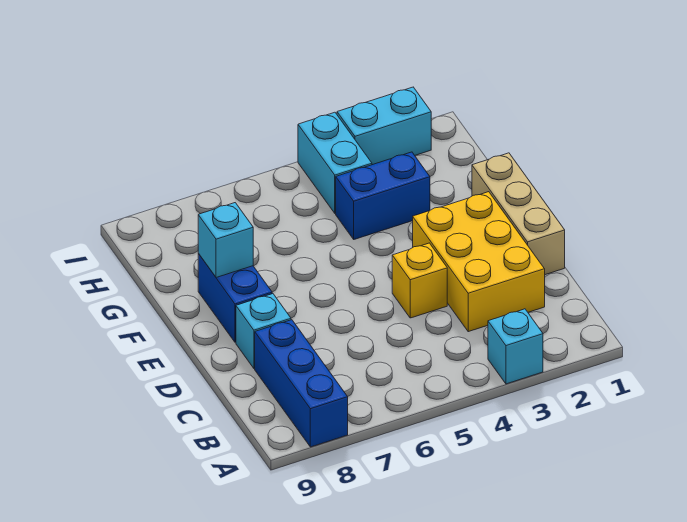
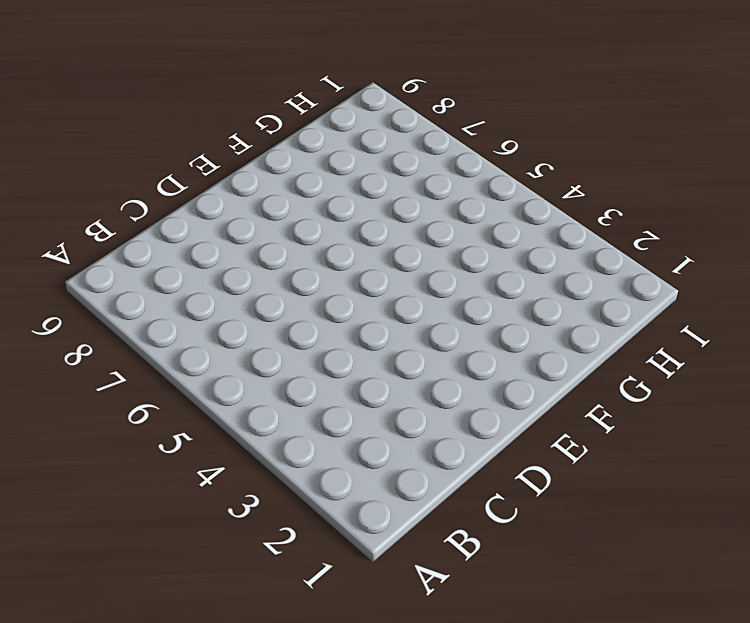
none -> cyan brick A3 level 1
none -> blue brick A8:C8 level 1

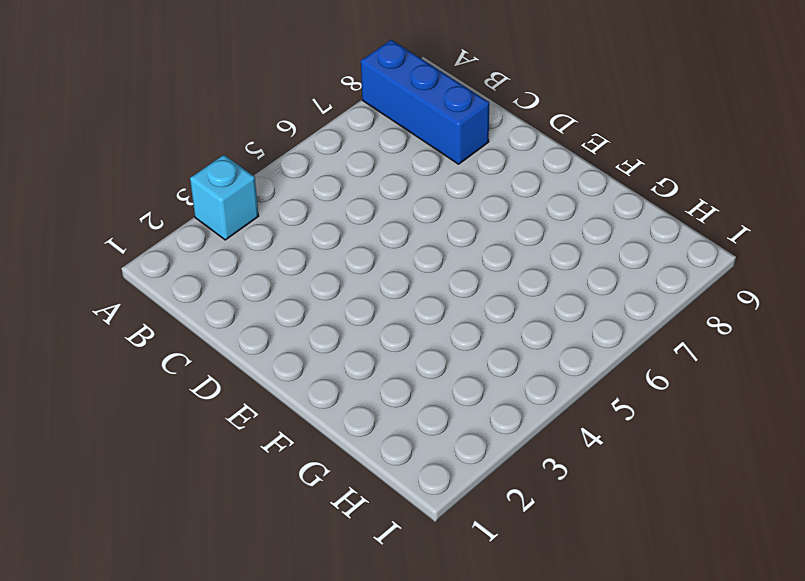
none -> yellow brick C2:E3 level 1
none -> tan brick D1:F1 level 1

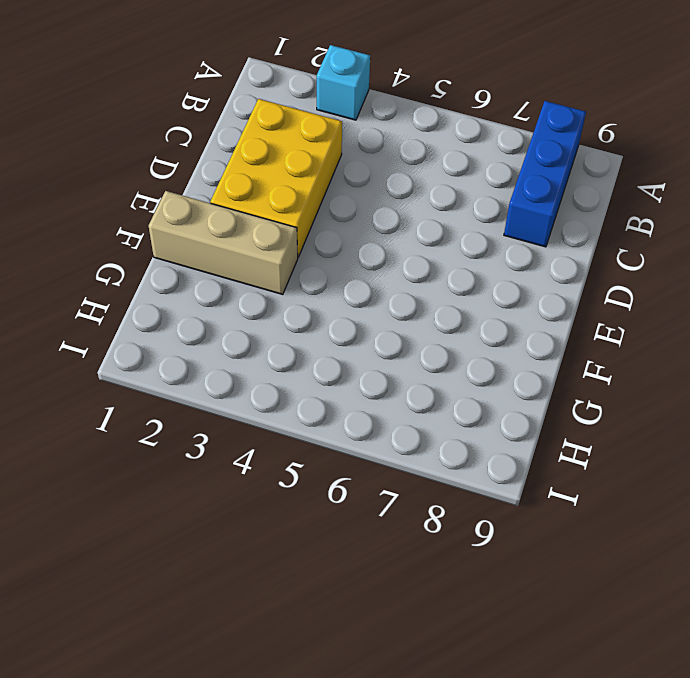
tan brick F1:F3 level 1 -> tan brick D1:F1 level 1
none -> yellow brick D4 level 1
none -> cyan brick D8 level 1

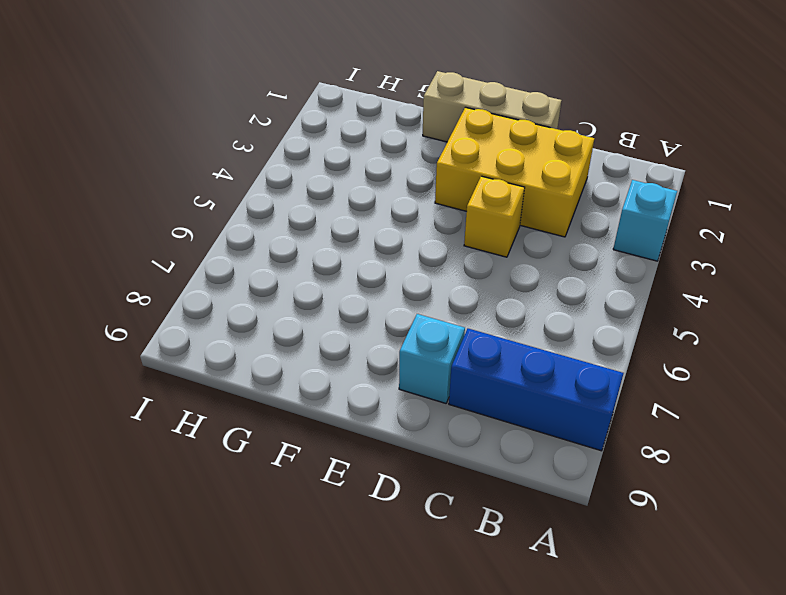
none -> blue brick E8:F8 level 1
none -> blue brick G3:G4 level 1

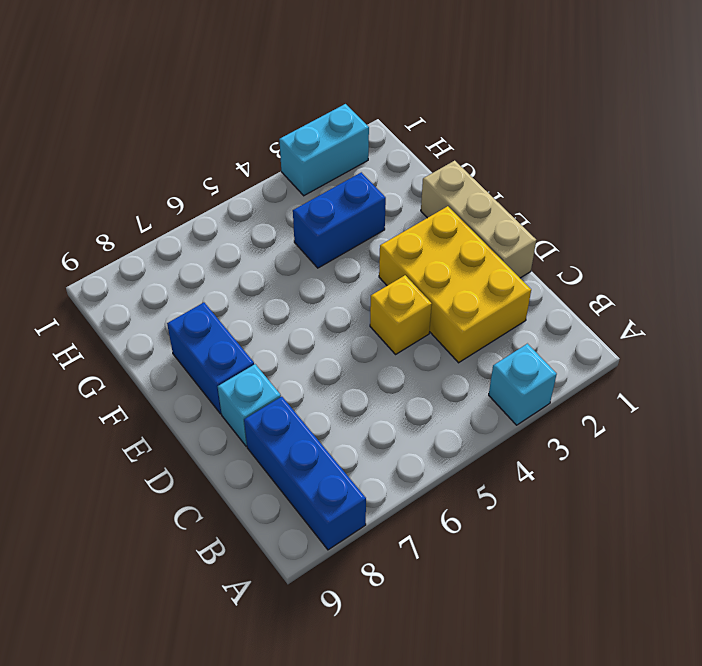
none -> cyan brick H4:I4 level 1
none -> cyan brick F8 level 2

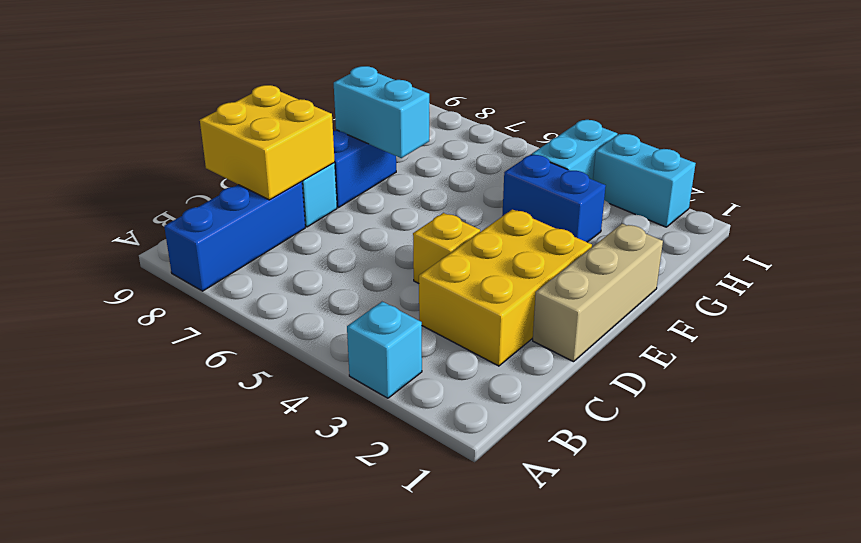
yellow brick C8:D9 level 2 -> none
cyan brick F7:F8 level 2 -> cyan brick F8 level 2

